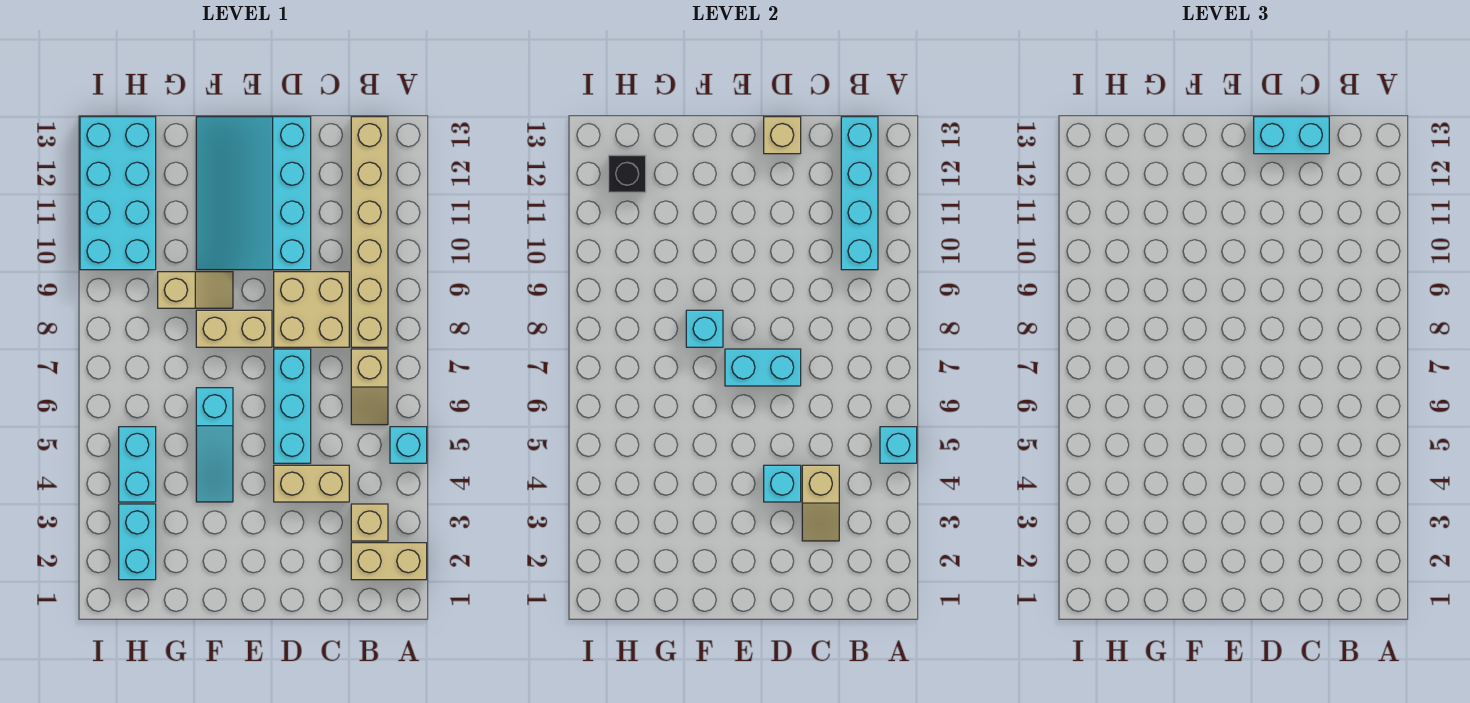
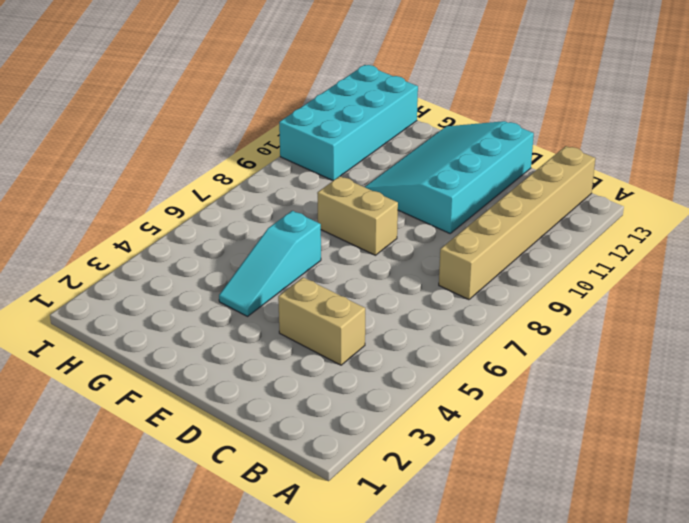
none -> tan brick A2:B2 level 1
none -> cyan brick A5 level 1
none -> tan brick B3 level 1

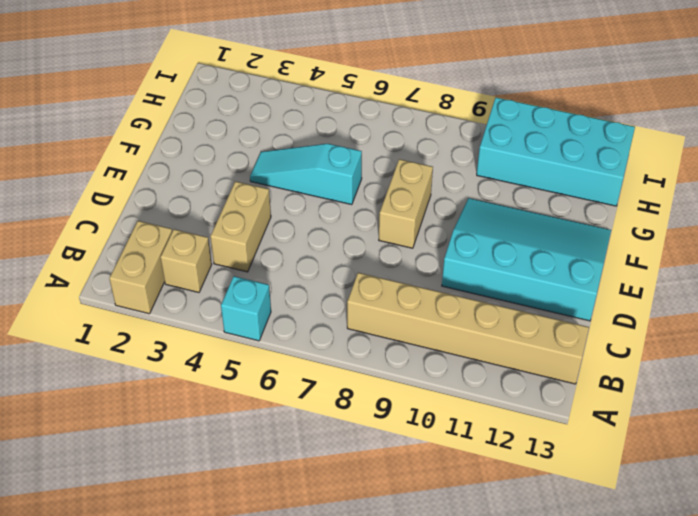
none -> tan slope B6:B7 level 1 top 7
none -> tan brick C8:D9 level 1
none -> cyan brick D5:D7 level 1

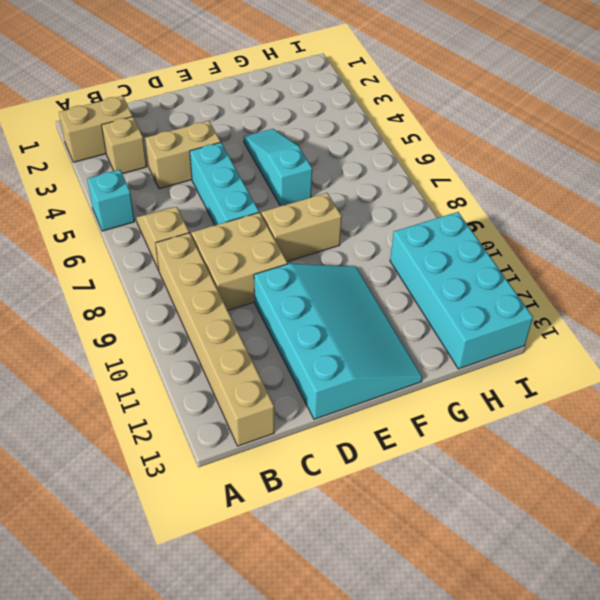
none -> tan slope F9:G9 level 1 top G
none -> cyan brick H2:H3 level 1
none -> cyan brick H4:H5 level 1

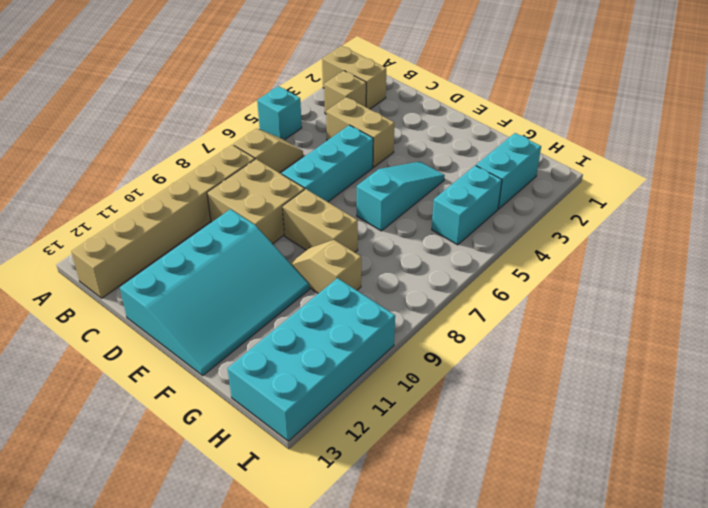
none -> cyan brick A5 level 2
none -> cyan brick B10:B13 level 2
none -> tan slope C3:C4 level 2 top 4

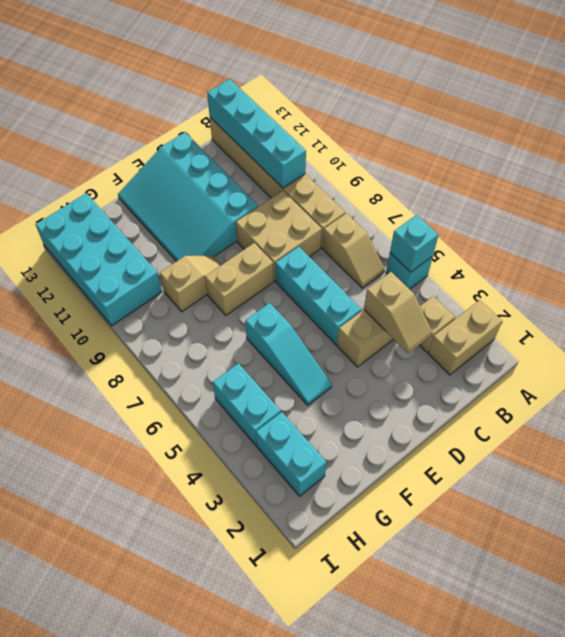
none -> cyan brick D4 level 2
none -> cyan brick D7:E7 level 2
none -> tan brick D13 level 2

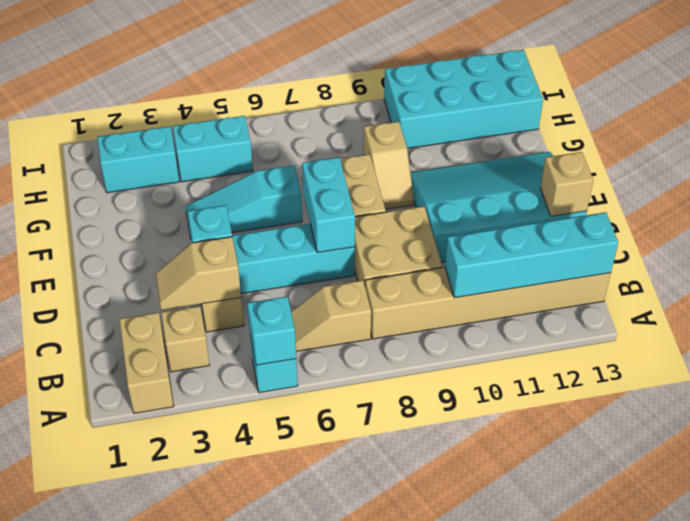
none -> cyan brick F8 level 2
none -> black brick H12 level 2
none -> cyan brick C13:D13 level 3

